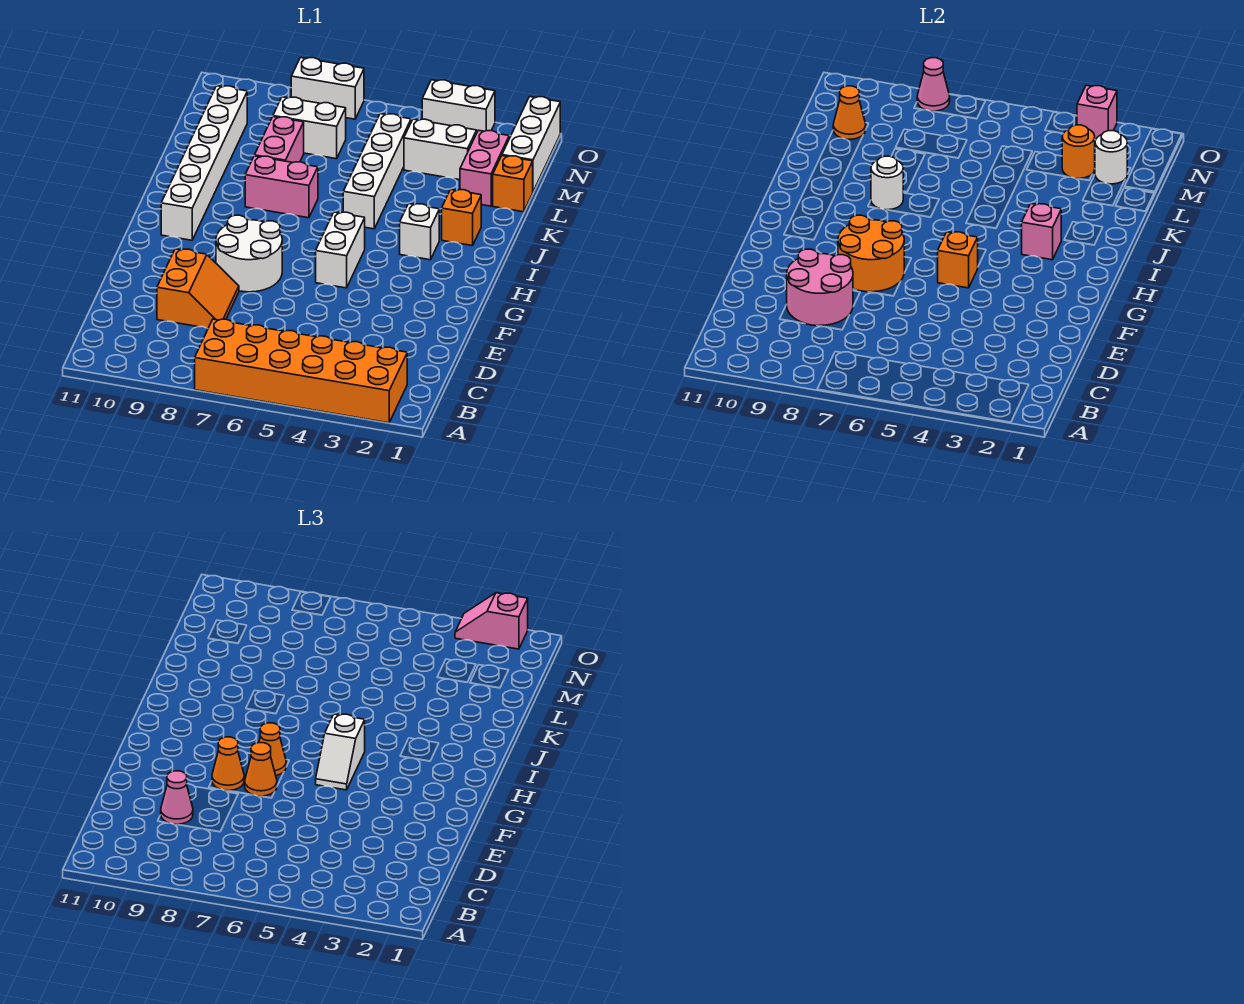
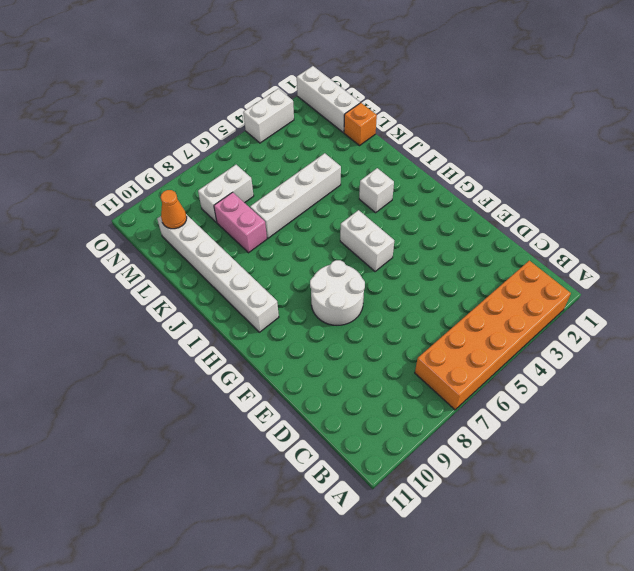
white brick K4:K7 level 1 -> white brick J5:M5 level 1
none -> orange slope D8:E9 level 1 top 9
none -> orange brick J2 level 1
none -> pink brick J7:J8 level 1
none -> pink brick L2:M2 level 1

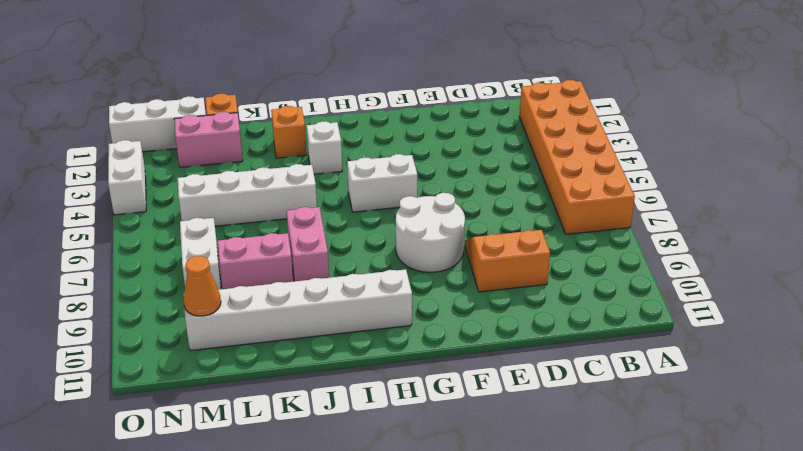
none -> white brick M3:M4 level 1
none -> white brick O7:O8 level 1
none -> pink round brick D8:E9 level 2
none -> orange round brick F7:G8 level 2

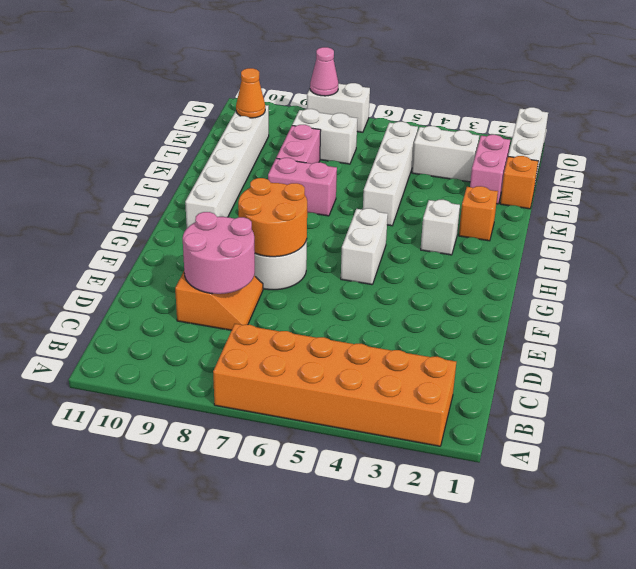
none -> white brick O3:O4 level 1
none -> orange brick G5 level 2
none -> pink brick I3 level 2
none -> white round brick J8 level 2

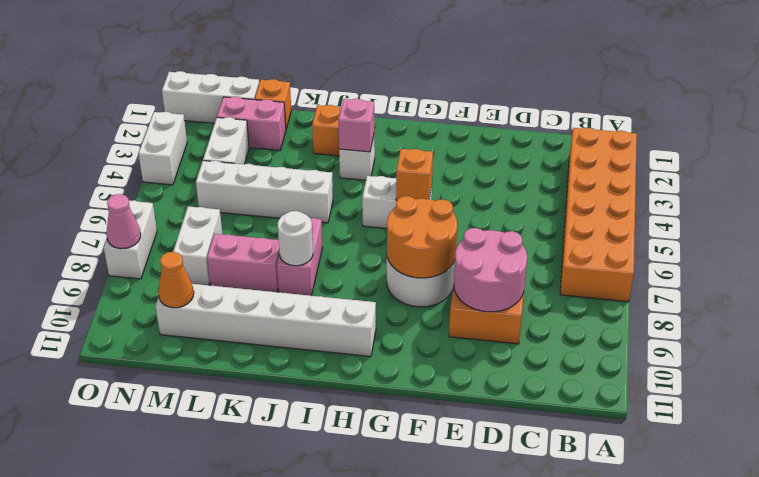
none -> white round brick M2 level 2
none -> orange round brick M3 level 2
none -> pink brick O3 level 2
none -> pink cone D9 level 3

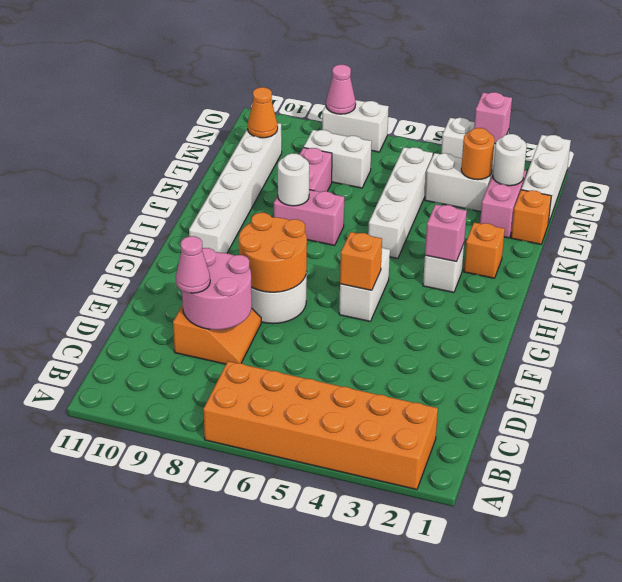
none -> orange cone F7 level 3
none -> orange cone F8 level 3
none -> white slope G5:H5 level 3 top H
none -> orange cone G7 level 3

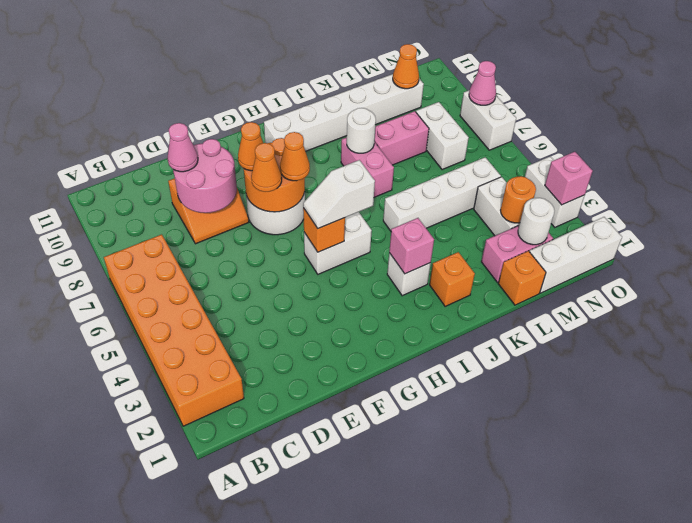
none -> pink slope O2:O3 level 3 top 2

